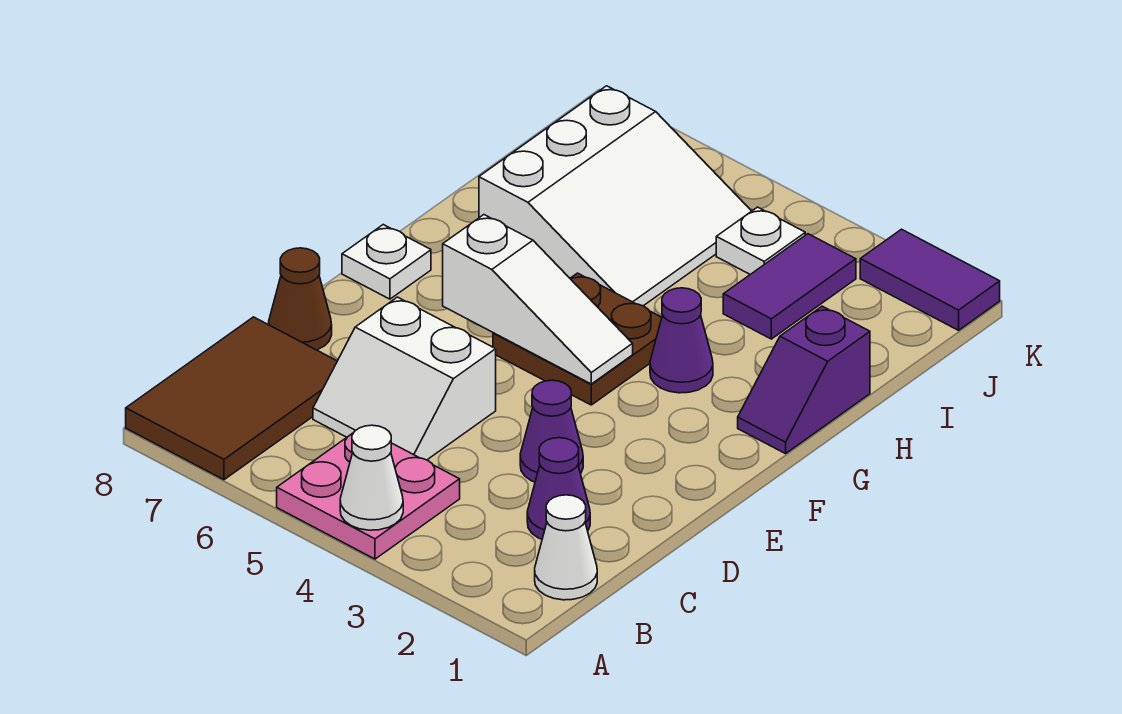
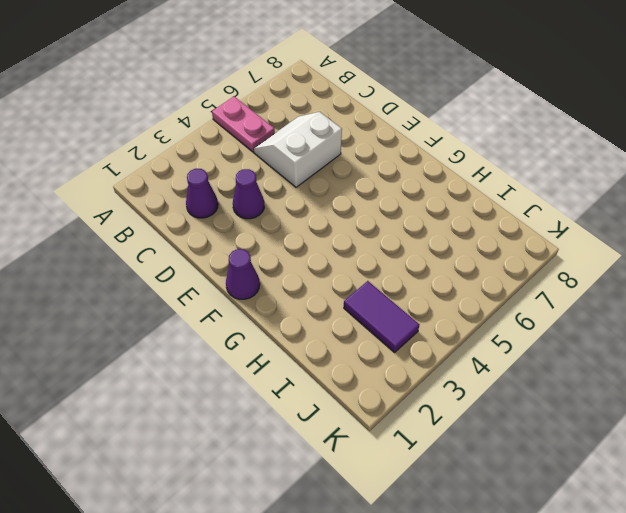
pink plate A5:B5 level 1 -> pink plate A4:B5 level 1
purple cone F1 level 1 -> purple cone G3 level 1
none -> brown tile A7:C8 level 1
none -> white cone B1 level 1
none -> brown cone D8 level 1

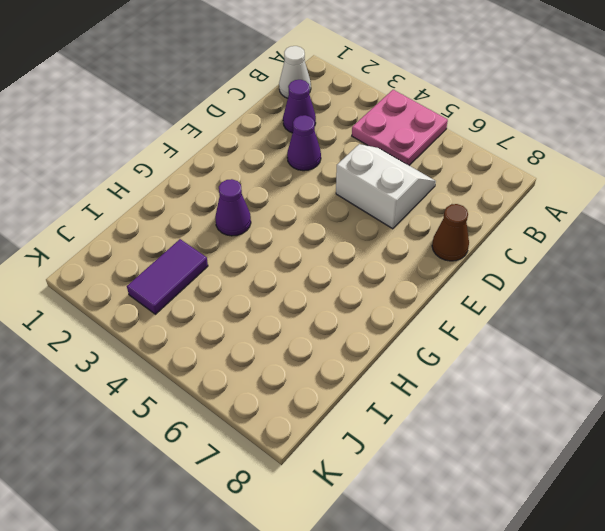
none -> brown tile A7:C8 level 1
none -> brown plate F4:G5 level 1
none -> white plate F8 level 1

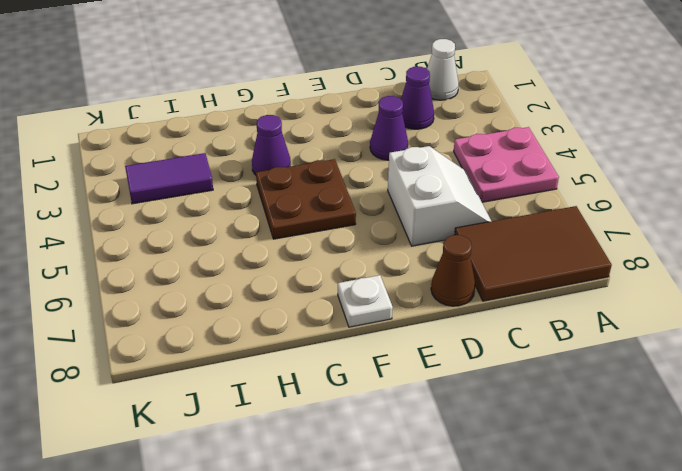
none -> purple slope G1:H1 level 1 top H
none -> white slope H5:J7 level 1 top 7
none -> white plate J4 level 1

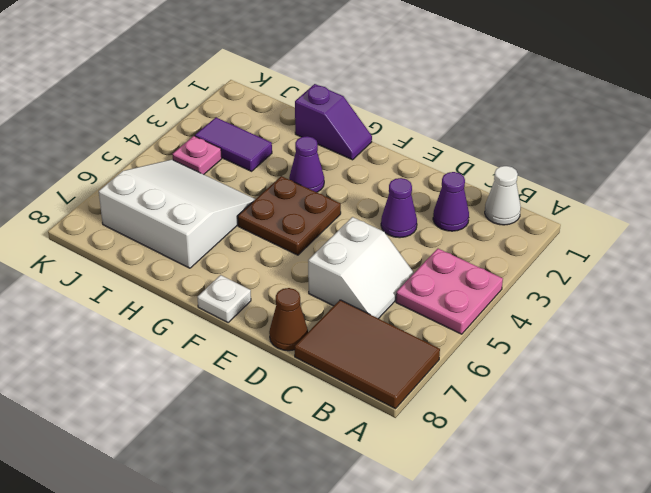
pink plate J4 level 1 -> white plate J4 level 1
none -> purple tile K1:K2 level 1
none -> white cone A4 level 2
none -> white slope F4:F6 level 2 top 6

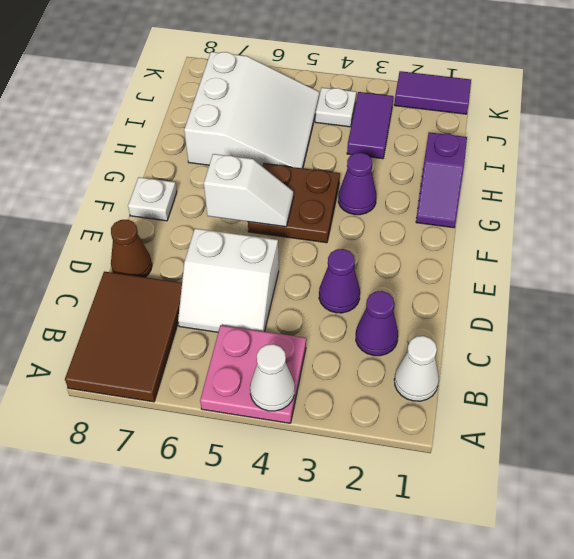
white slope F5:F6 level 2 top 6 -> white slope F4:F6 level 2 top 6

